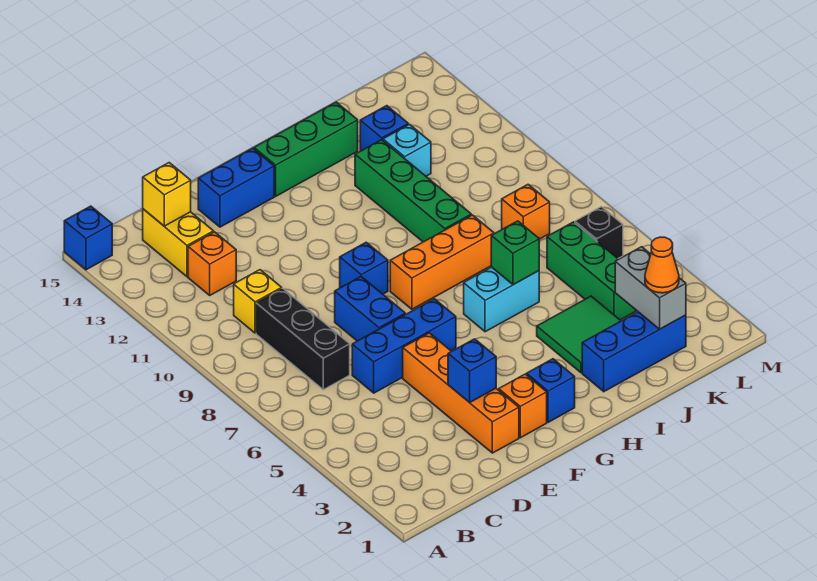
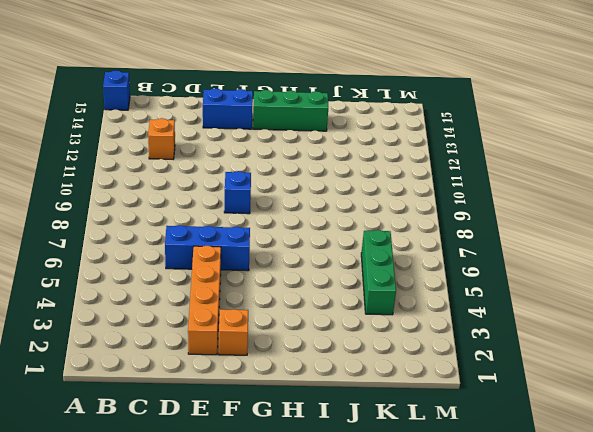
none -> black brick C7:C9 level 1
none -> yellow brick C10 level 1
none -> yellow brick C13:C14 level 1

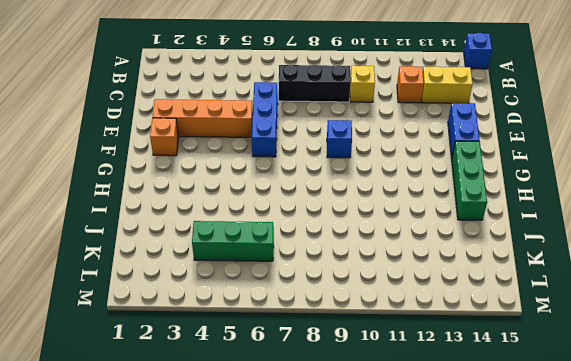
none -> blue brick E7:E8 level 1
none -> blue brick G2 level 1
none -> orange brick G8:I8 level 1

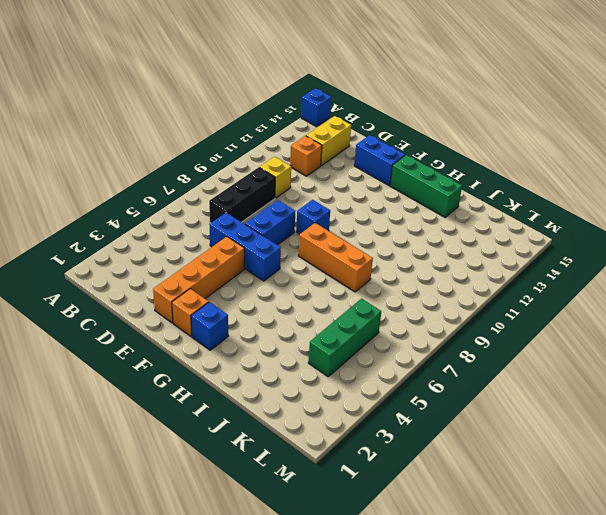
none -> cyan brick H6:I6 level 1
none -> blue brick I2:K2 level 1
none -> green tile I3:J4 level 1

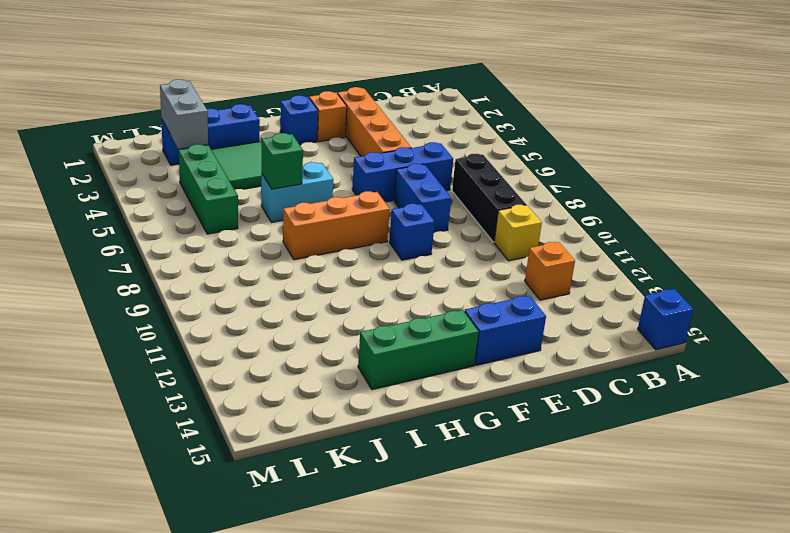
none -> yellow brick C13:C14 level 1
none -> green brick I9:I12 level 1
none -> cyan brick J12 level 1

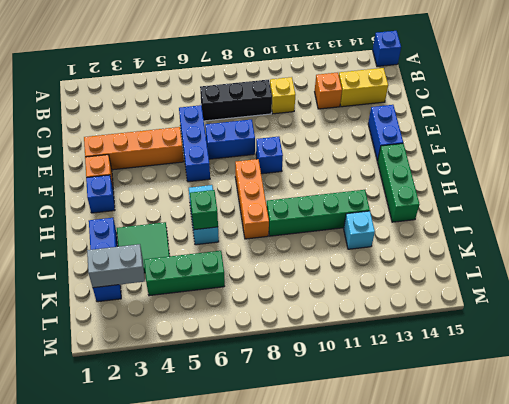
none -> blue brick J13 level 1
none -> orange brick K8 level 1
none -> black brick L6 level 1

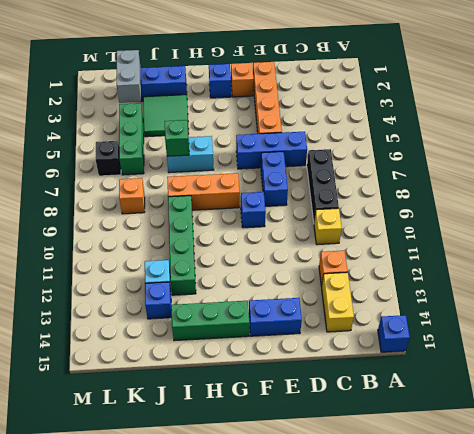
none -> yellow brick C14 level 2
none -> blue brick E3 level 2
none -> orange cone K2 level 3

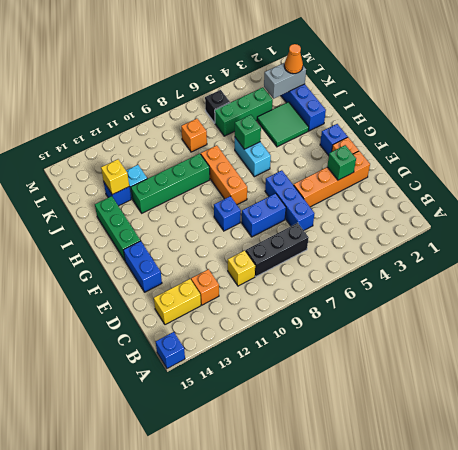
green brick E3 level 2 -> blue brick E3 level 2
yellow brick J13 level 2 -> yellow brick C14 level 2

